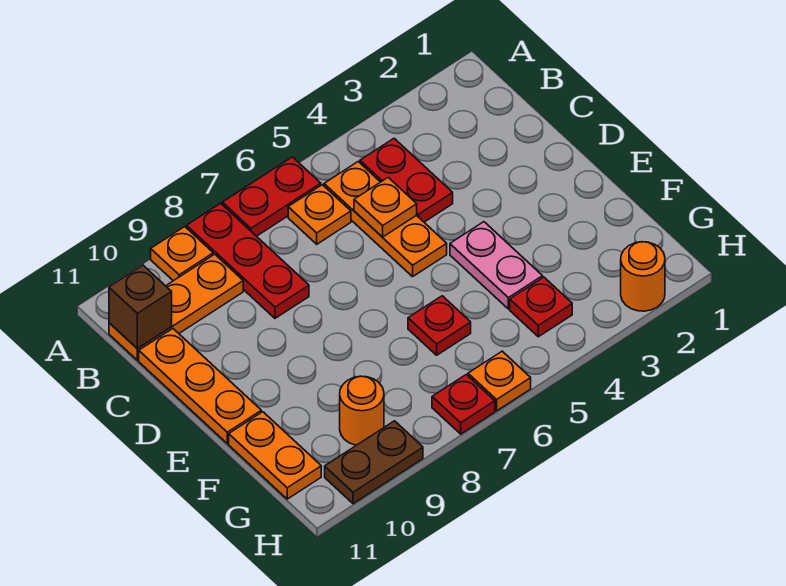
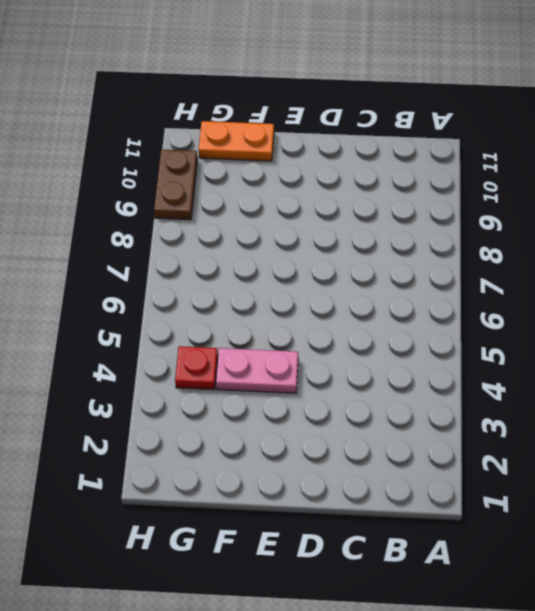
none -> red plate A6:A7 level 1
none -> red plate A8:C8 level 1
none -> orange plate A9 level 1

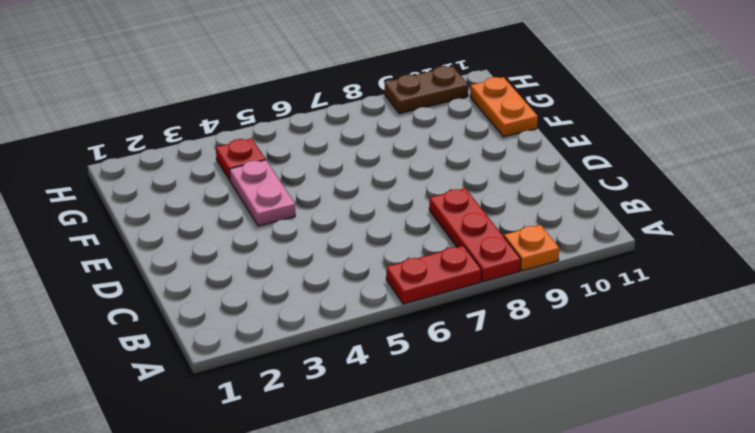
none -> red plate B4:C4 level 1
none -> orange plate B5:D5 level 1
none -> orange plate B6 level 1

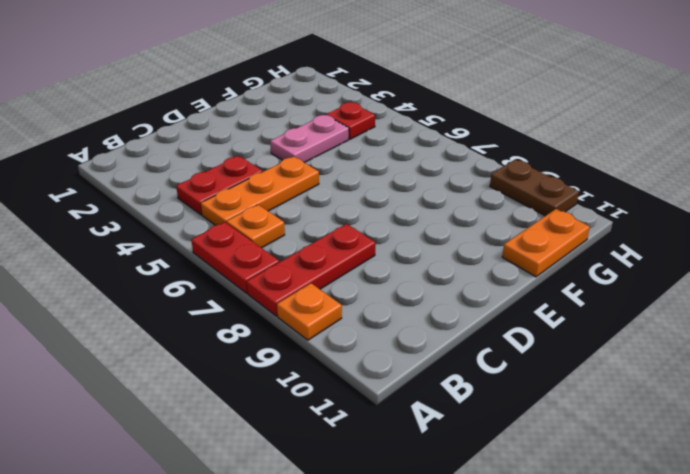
none -> orange plate B9:B11 level 1
none -> orange plate C11:E11 level 1
none -> red plate F6 level 1

